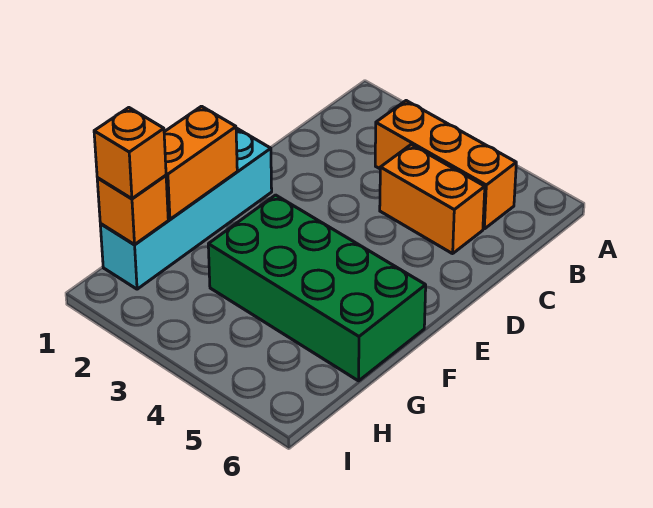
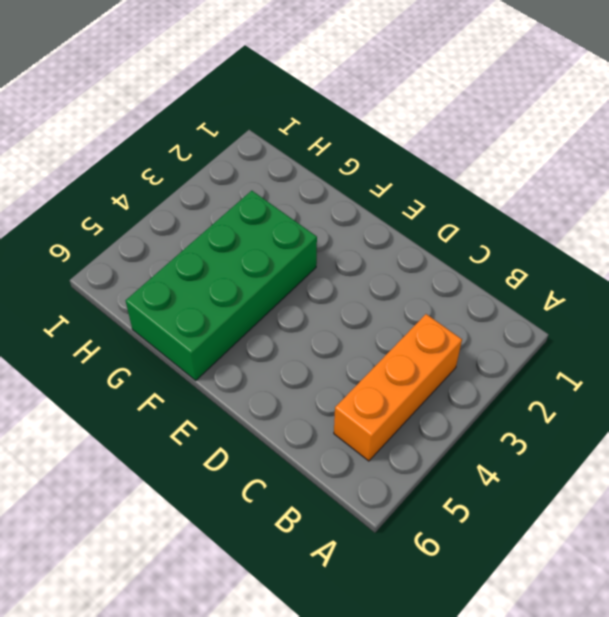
none -> orange brick C4:C5 level 1
none -> cyan brick E1:H1 level 1

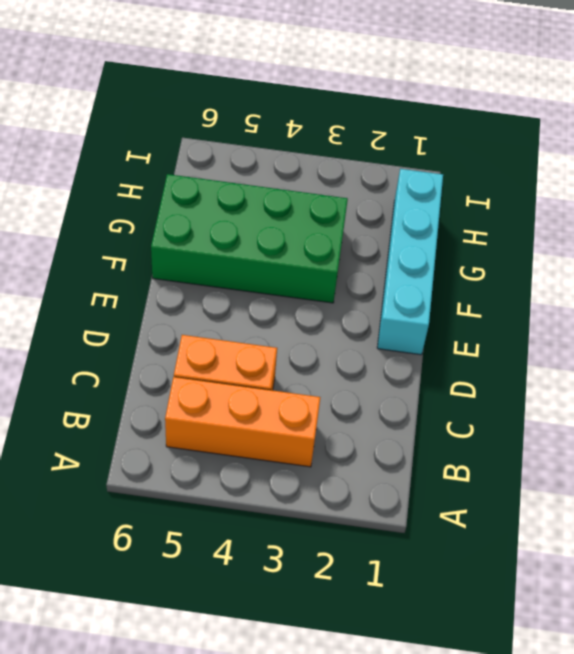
none -> orange brick F1:G1 level 2
none -> orange brick H1 level 2

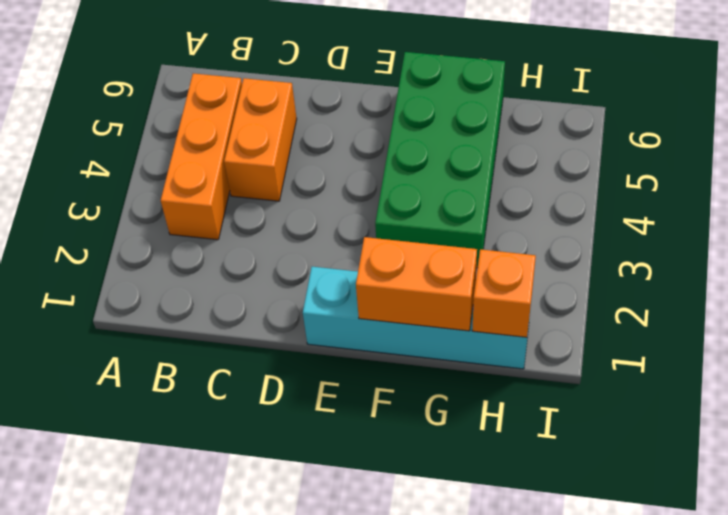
none -> orange brick H1 level 3

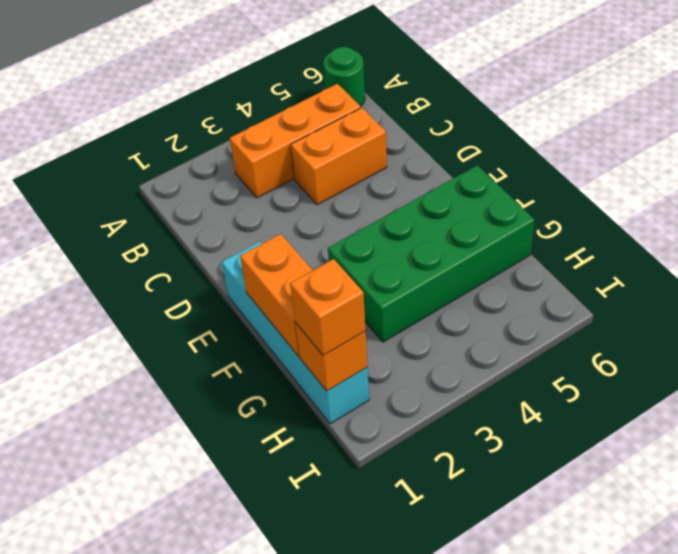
green round brick A6 level 1 -> none

